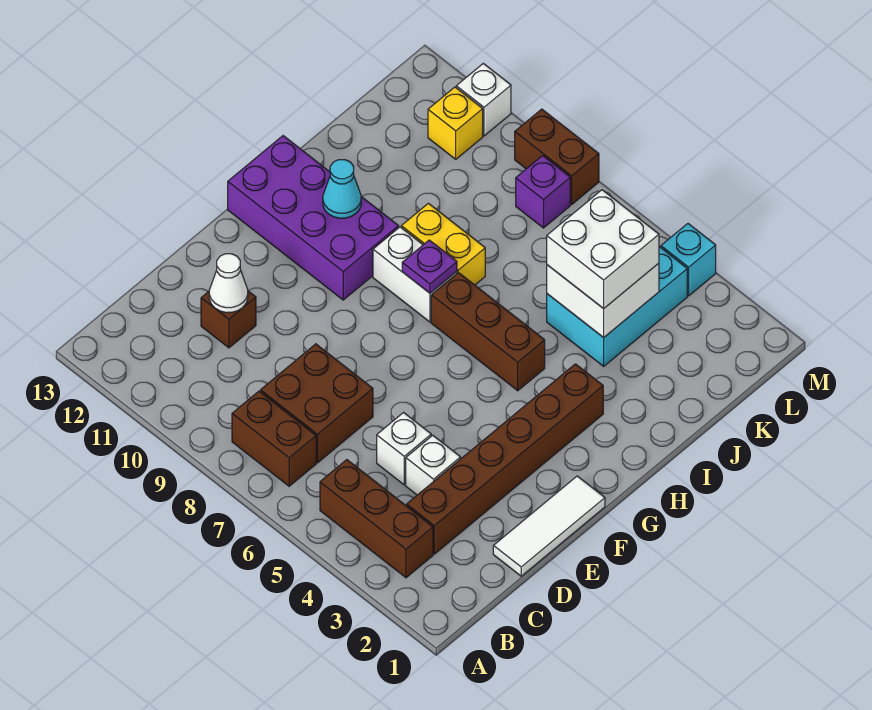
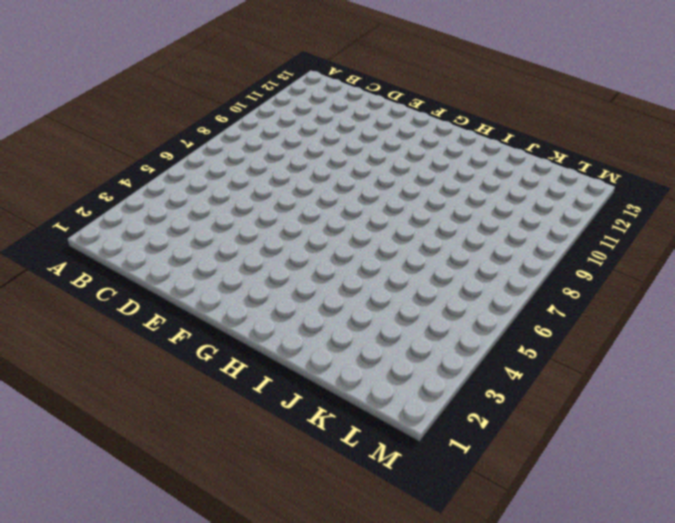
none -> brown brick B3:B5 level 1
none -> brown brick B7:B8 level 1
none -> brown brick C3:H3 level 1

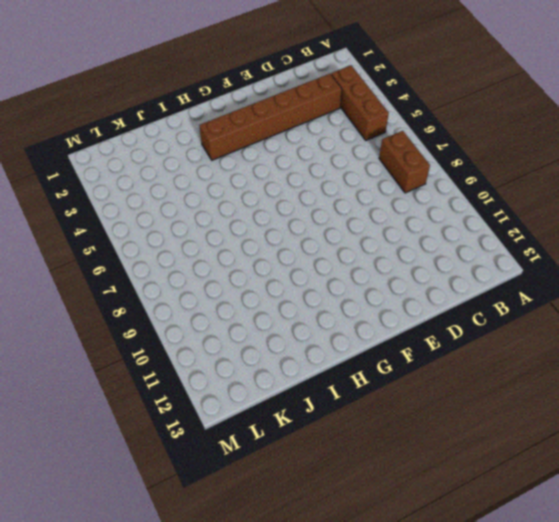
none -> brown brick C7:D8 level 1
none -> white tile D1:F1 level 1
none -> white brick D4 level 1

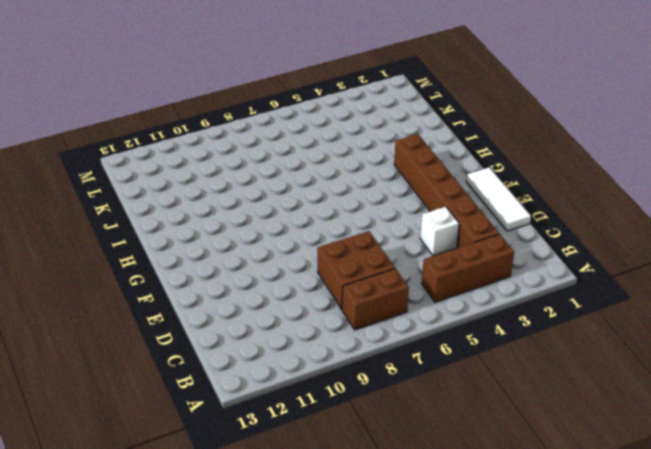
none -> white brick D5 level 1
none -> brown brick D11 level 1
none -> purple brick G10:H13 level 1

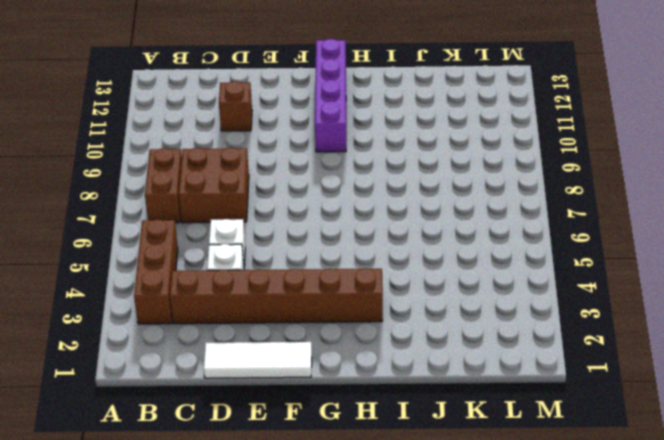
purple brick G10:G13 level 1 -> purple brick G10:H13 level 1
none -> brown brick H5:H7 level 1
none -> white brick H8:H9 level 1
none -> yellow brick I8:I9 level 1

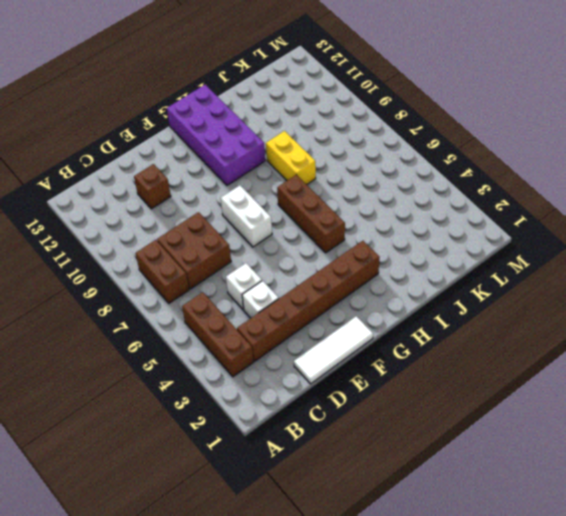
white brick F7:F8 level 1 -> white brick H8:H9 level 1
none -> cyan brick J4:L5 level 1
none -> purple brick L8 level 1
none -> yellow brick L11 level 1

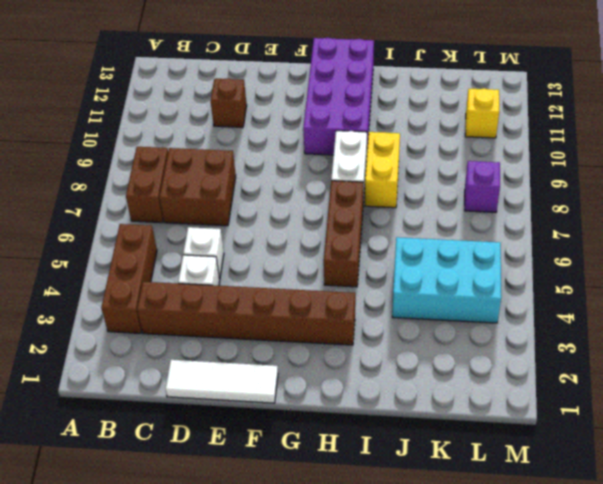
none -> cyan brick M4 level 1
none -> brown brick M8:M9 level 1
none -> white brick M11 level 1

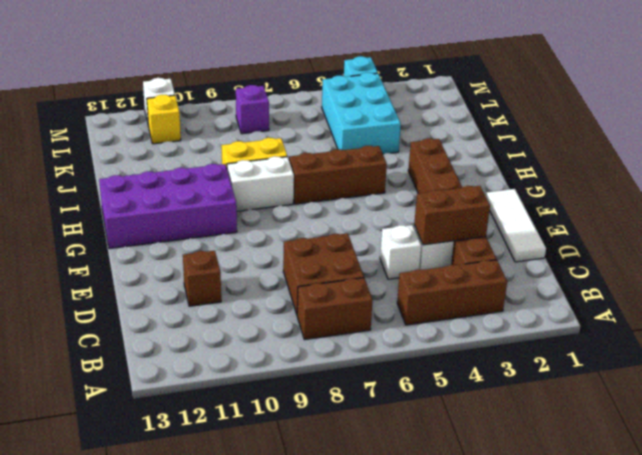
brown brick D3:D4 level 2 -> brown brick M8:M9 level 1
none -> white cone D11 level 2
none -> purple plate H8 level 2
none -> cyan cone H11 level 2

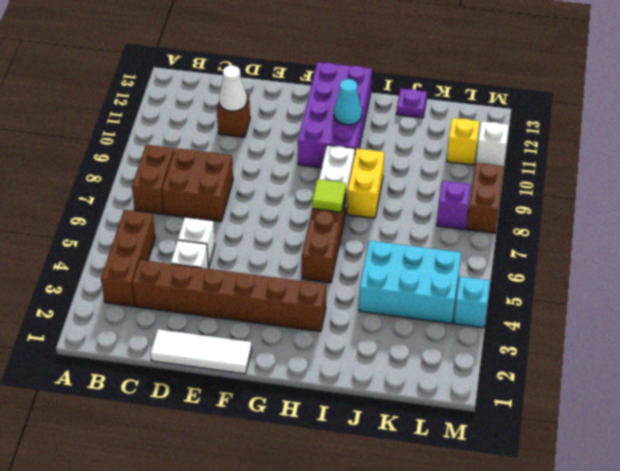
lime tile H7 level 2 -> none
purple plate J13 level 1 -> purple plate H8 level 2
none -> white brick J4:K5 level 2
none -> white brick J4:K5 level 3

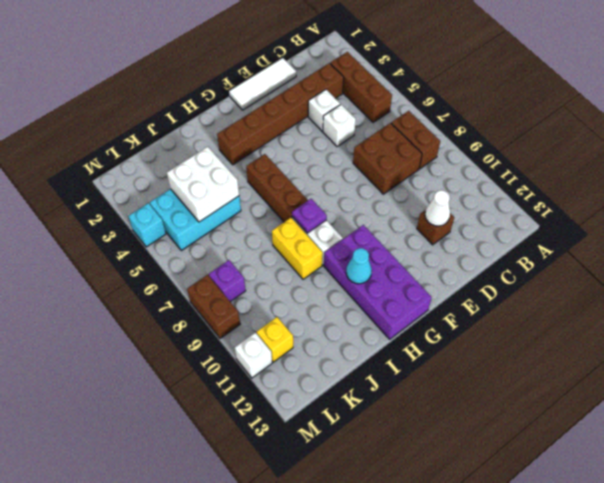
none -> white brick J4:K5 level 3

